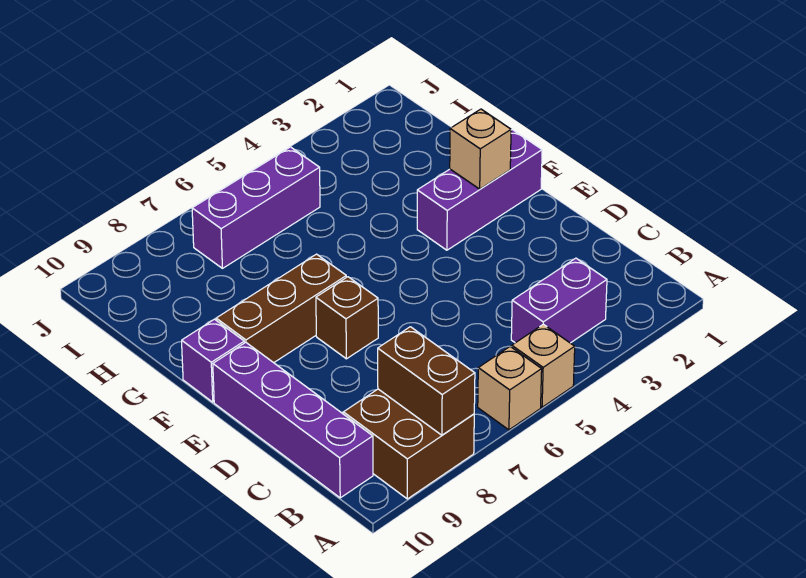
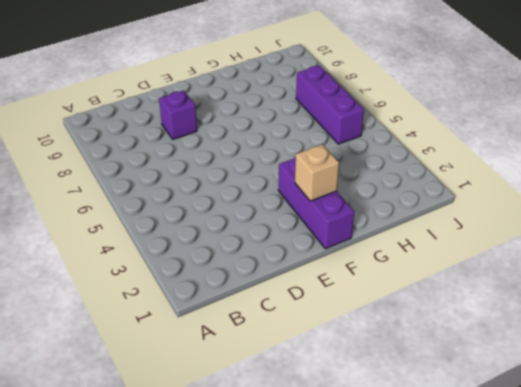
purple brick D8 level 1 -> purple brick F10 level 1
none -> tan brick A5 level 1
none -> tan brick A6 level 1
none -> brown brick A8:B9 level 1

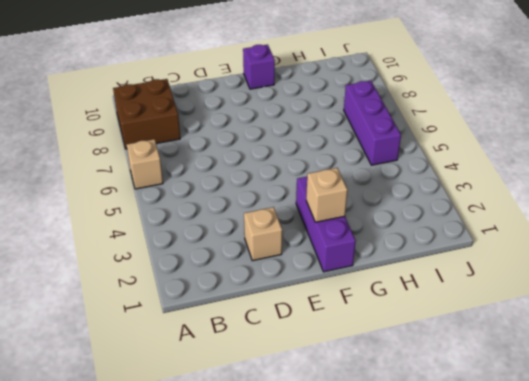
tan brick D2 level 1 -> tan brick A5 level 1
none -> purple brick B3:B4 level 1
none -> purple brick B10:E10 level 1
none -> brown brick E7 level 1

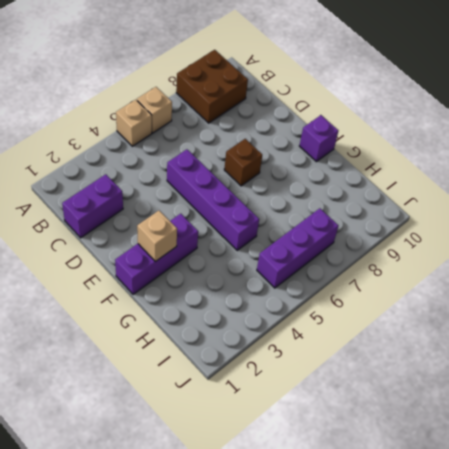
purple brick C1:C2 level 1 -> purple brick B3:B4 level 1
purple brick D5:G5 level 1 -> purple brick B10:E10 level 1
none -> brown brick F7:F9 level 1
none -> brown brick A8:B8 level 2

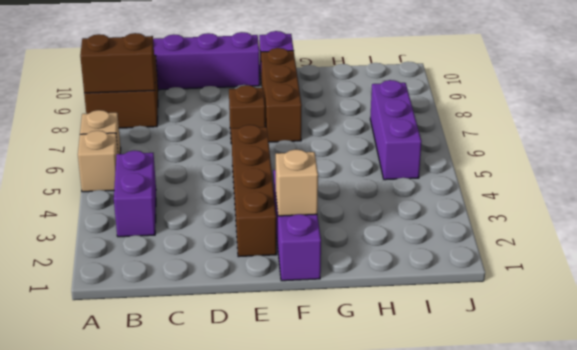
brown brick E2:E5 level 1 -> none

